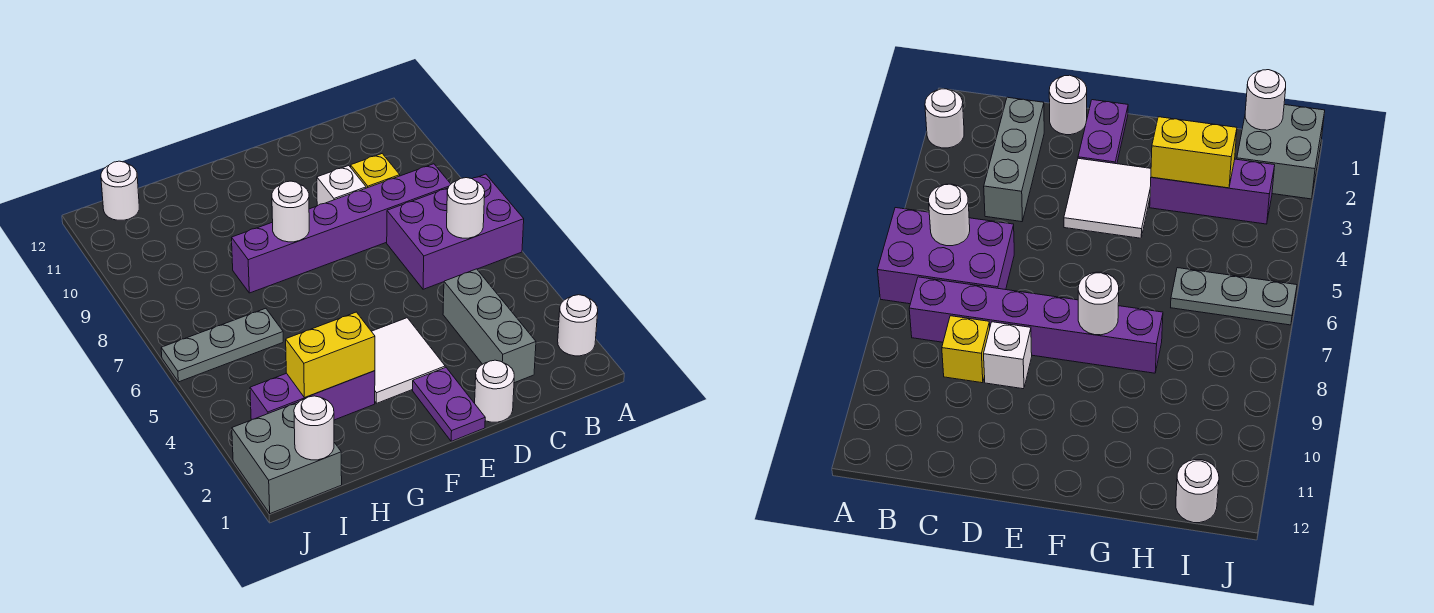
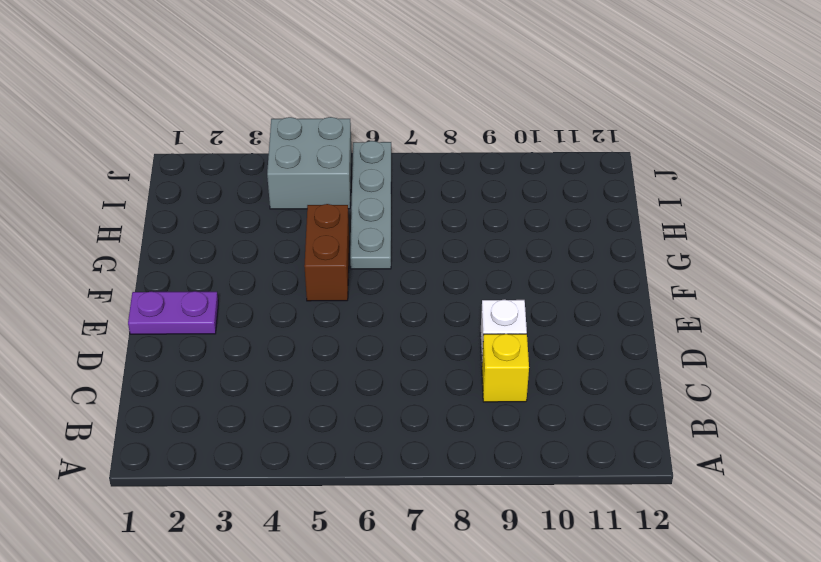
brown brick F5:G5 level 1 -> none
grey plate G6:J6 level 1 -> grey plate H6:J6 level 1
grey brick I4:J5 level 1 -> grey brick I1:J2 level 1
none -> white round brick A2 level 1
none -> purple brick A6:C7 level 1
none -> purple brick B8:G8 level 1

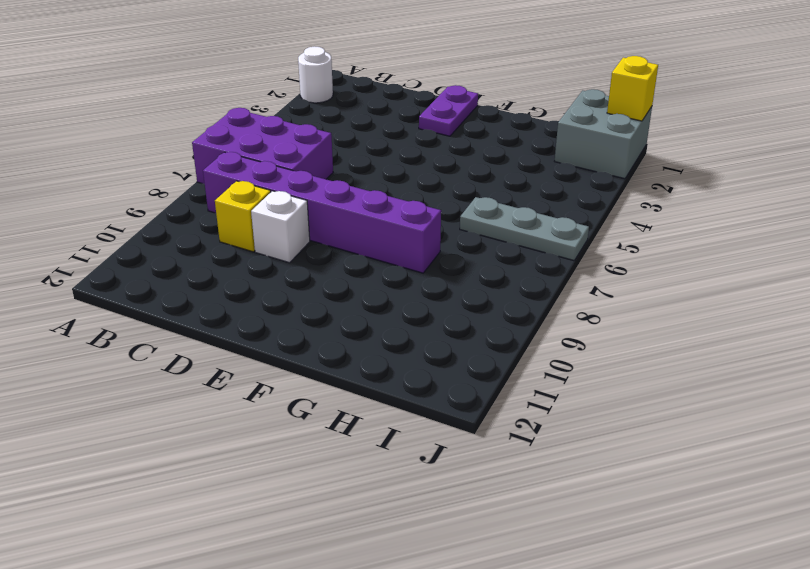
yellow brick J1 level 2 -> none
none -> grey brick C2:C4 level 1
none -> white round brick D1 level 1
none -> white tile E3:F4 level 1

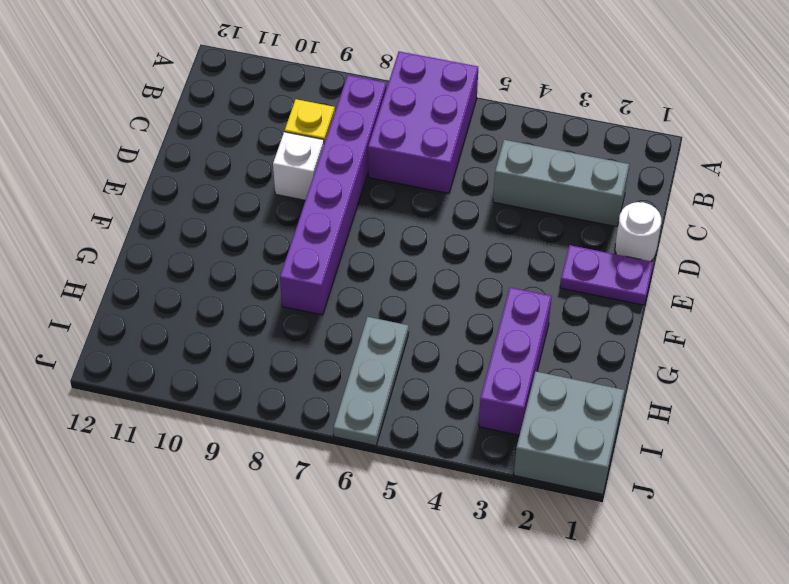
none -> white round brick A2 level 1
none -> white tile E3:F4 level 1
none -> white round brick I12 level 1

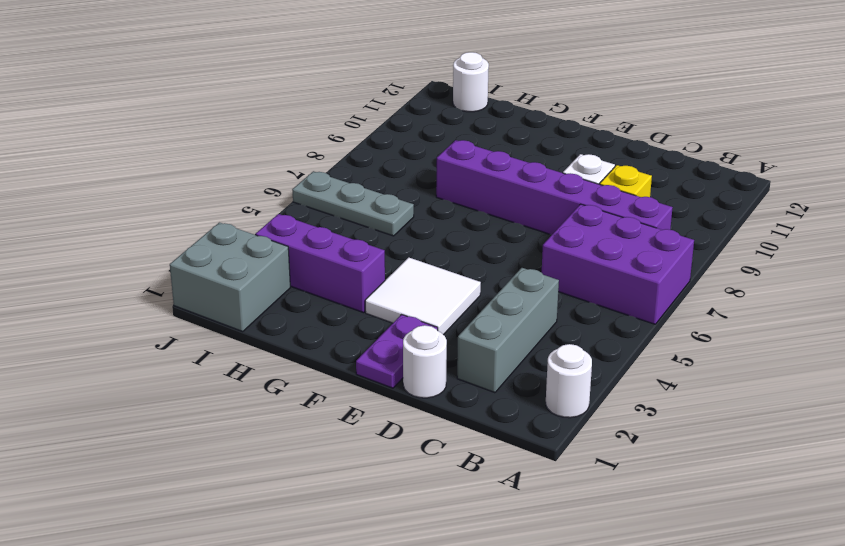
none -> white round brick B6 level 2
none -> white round brick F8 level 2
none -> yellow brick G3:H3 level 2

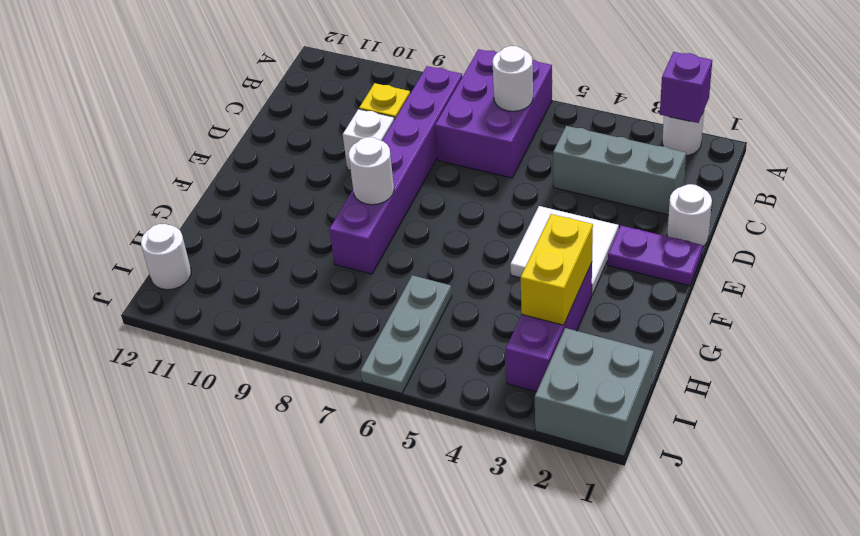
purple brick A2 level 2 -> none
none -> white round brick I1 level 2

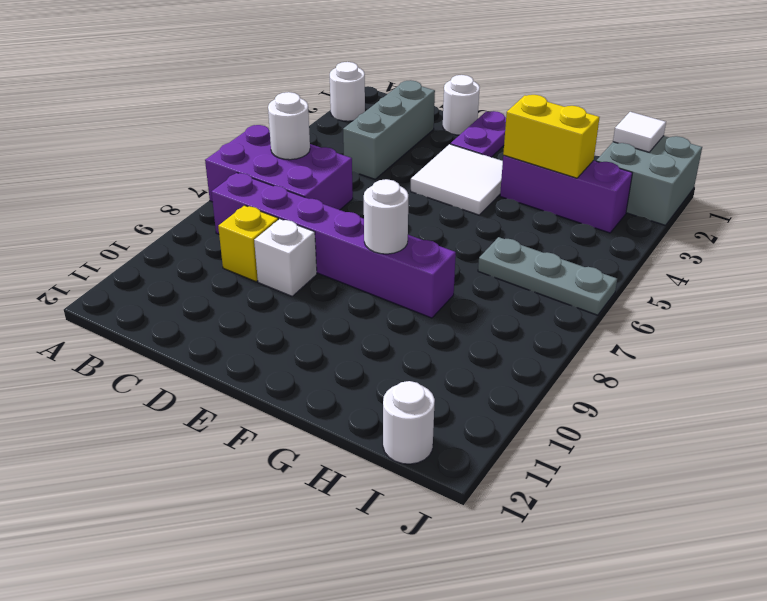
white tile I1 level 2 -> white round brick I1 level 2

